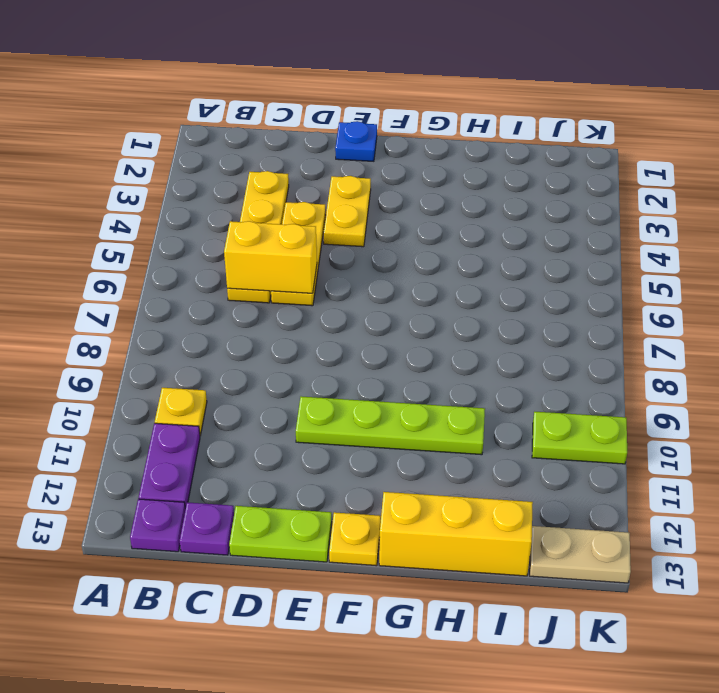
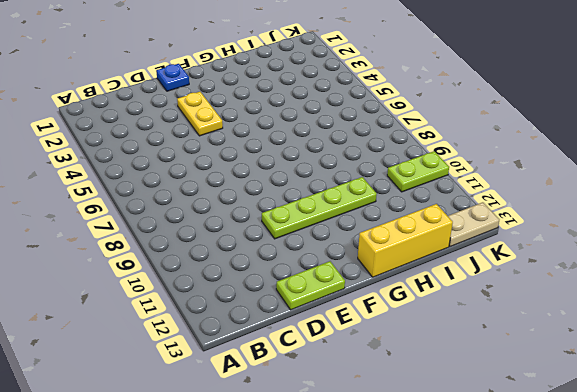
none -> yellow plate B10 level 1
none -> purple plate B11:B12 level 1
none -> purple plate B13 level 1

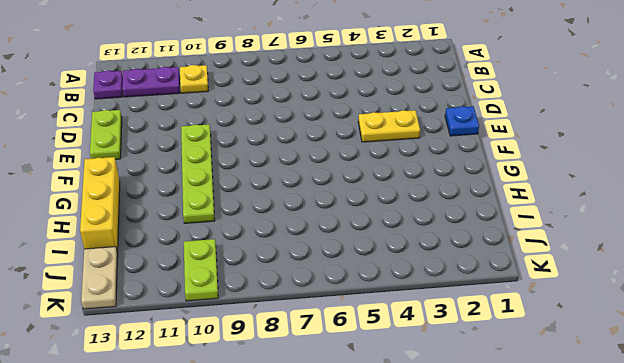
none -> yellow plate C3:C6 level 1
none -> purple plate C13 level 1
none -> yellow plate D4:D6 level 1

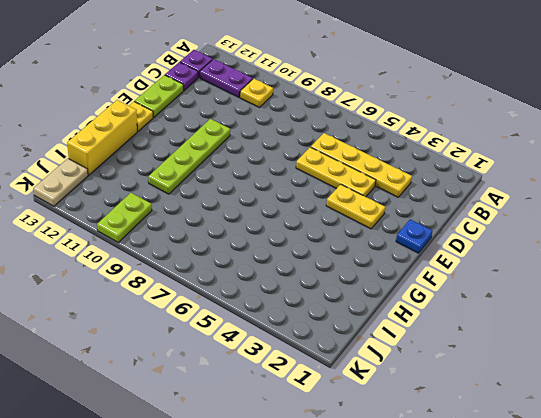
none -> yellow brick C6:D6 level 2

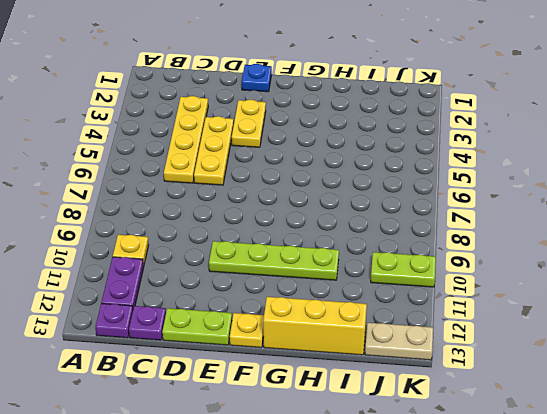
none -> yellow brick C6:D6 level 2

